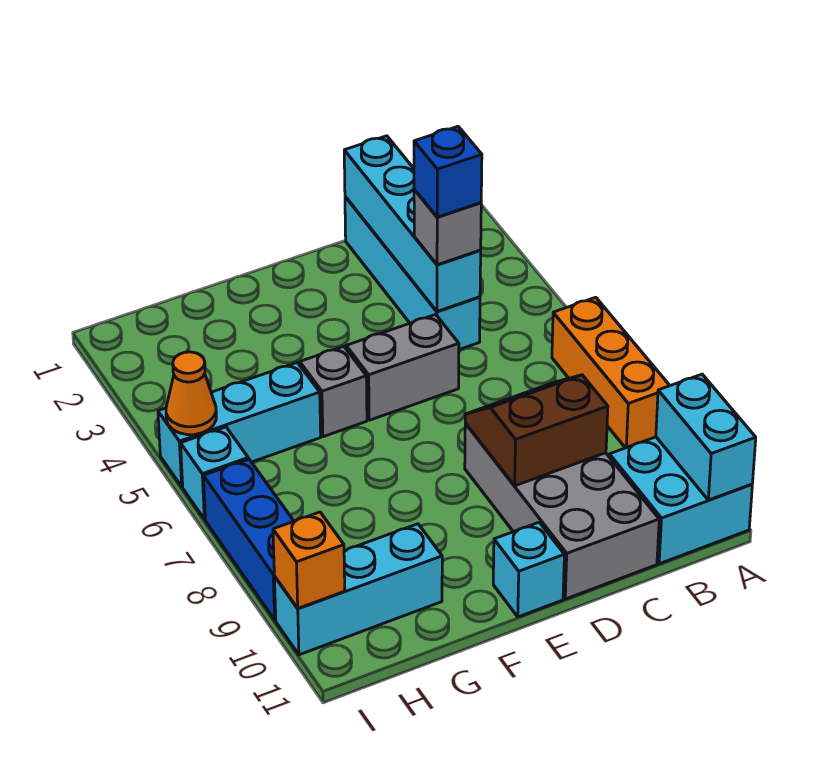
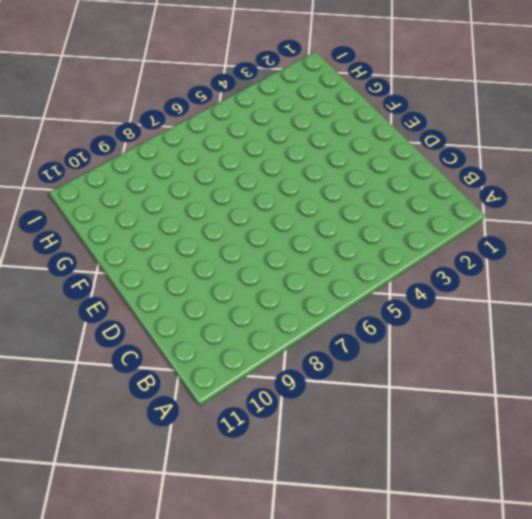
none -> orange brick A6:A8 level 1
none -> cyan brick A10:B11 level 1
none -> cyan brick C1:C4 level 1

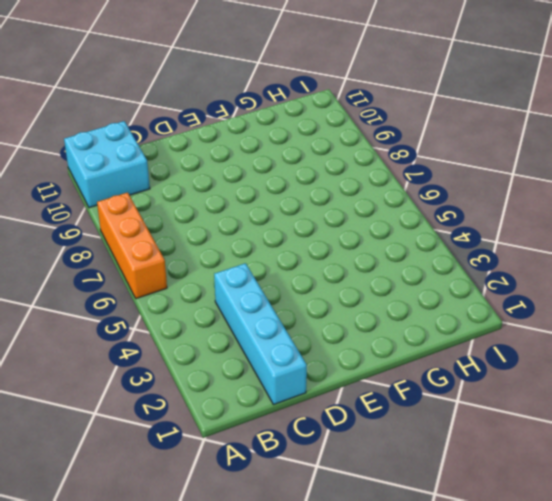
none -> grey brick C8:D11 level 1
none -> grey brick D5:E5 level 1
none -> cyan brick E11 level 1

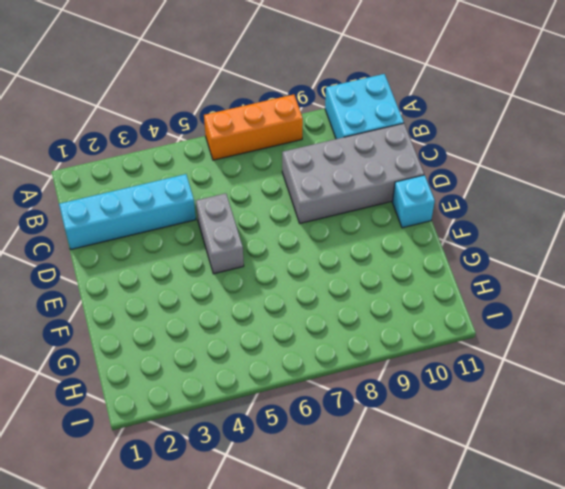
none -> grey brick F5 level 1
none -> cyan brick G5:I5 level 1
none -> cyan brick G10:I10 level 1

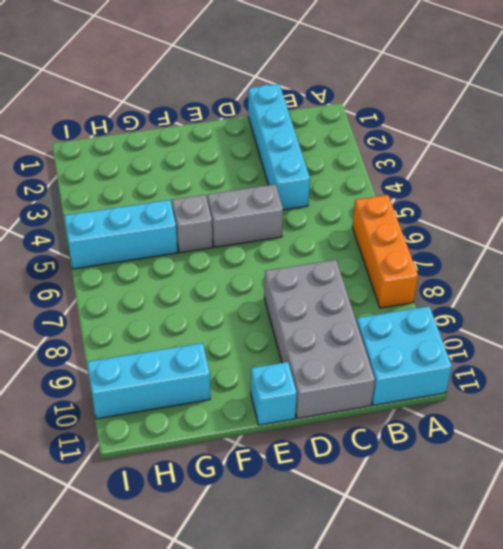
none -> cyan brick I6 level 1
none -> blue brick I7:I9 level 1
none -> cyan brick A10:A11 level 2

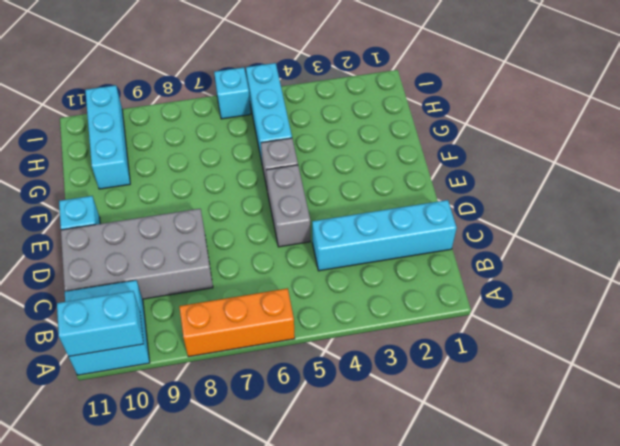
none -> blue brick I7:I9 level 1
none -> cyan brick C1:C4 level 2
none -> brown slope C8:D9 level 2 top 9

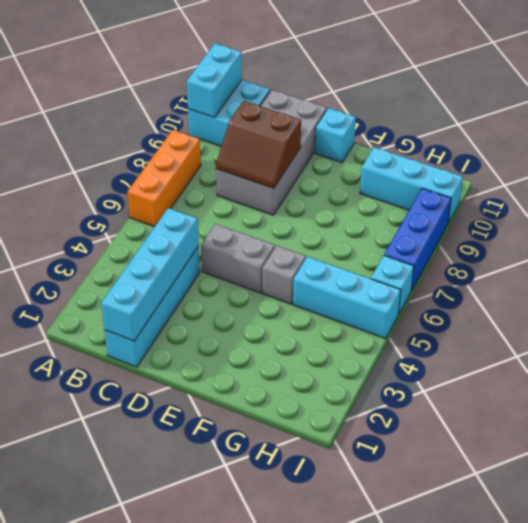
none -> orange cone I5 level 2
none -> orange brick I10 level 2
none -> grey brick C4 level 3

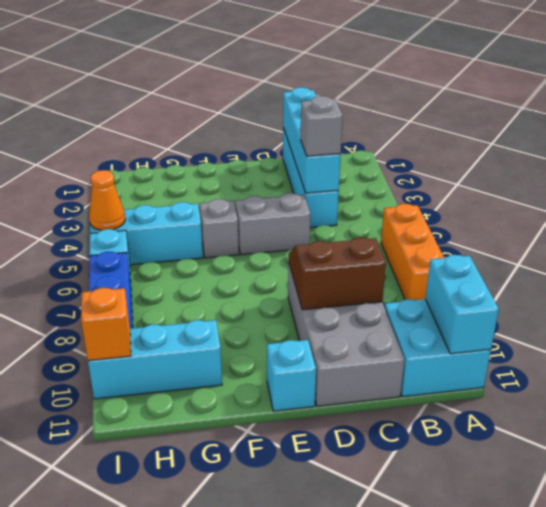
none -> blue brick C4 level 4

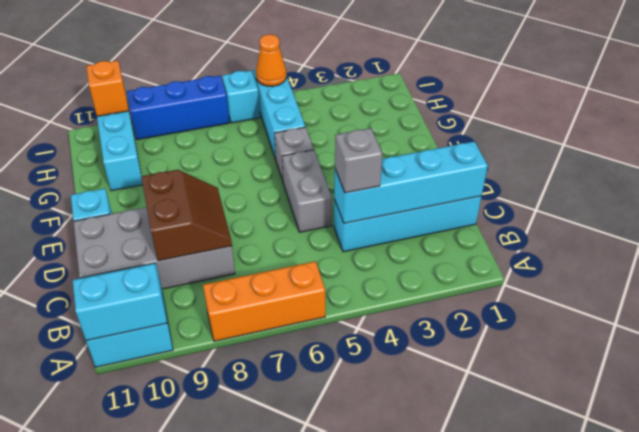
none -> blue brick C4 level 4

